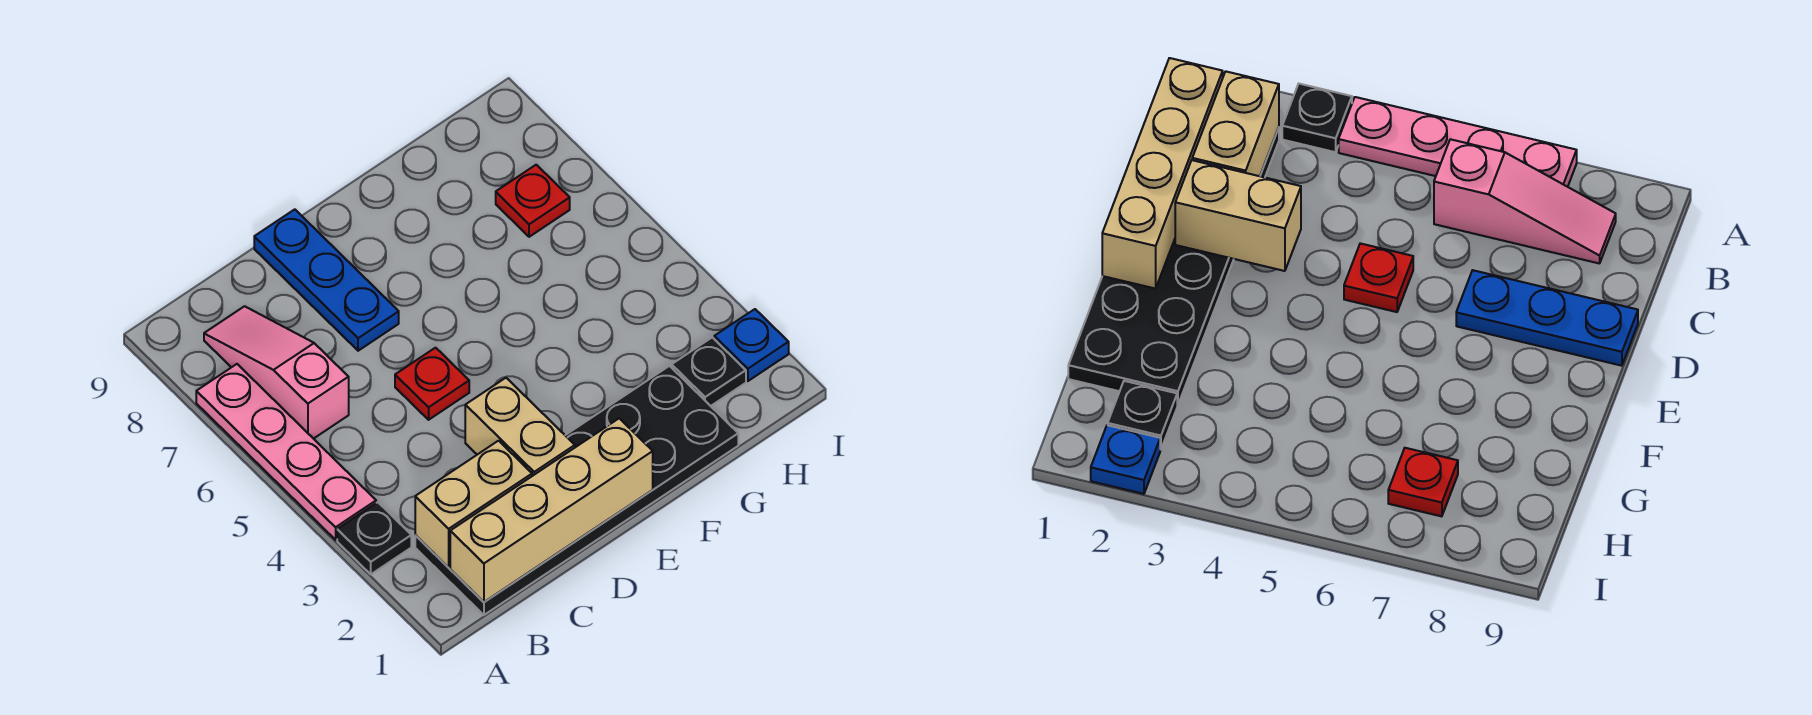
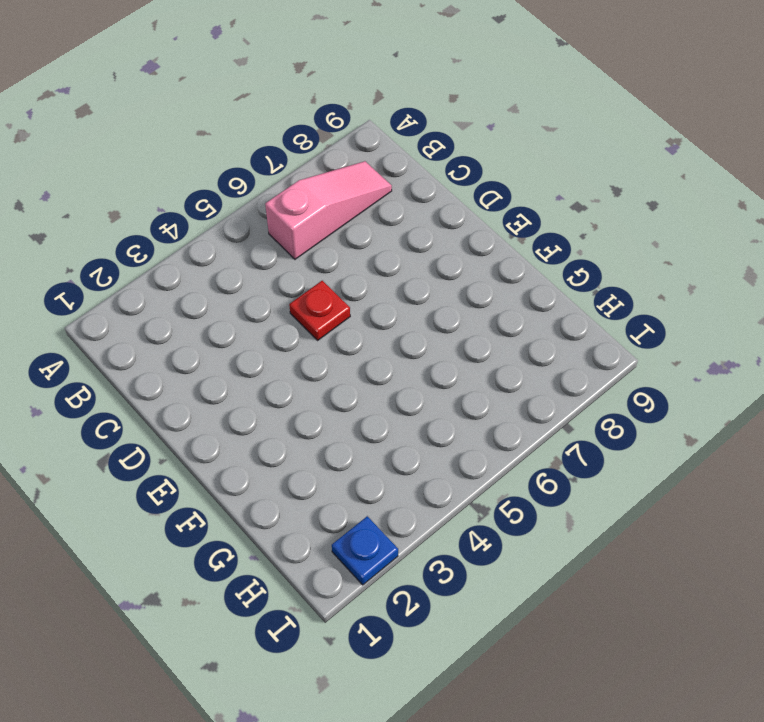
none -> black plate A3 level 1
none -> pink plate A4:A7 level 1
none -> black plate B1:G2 level 1

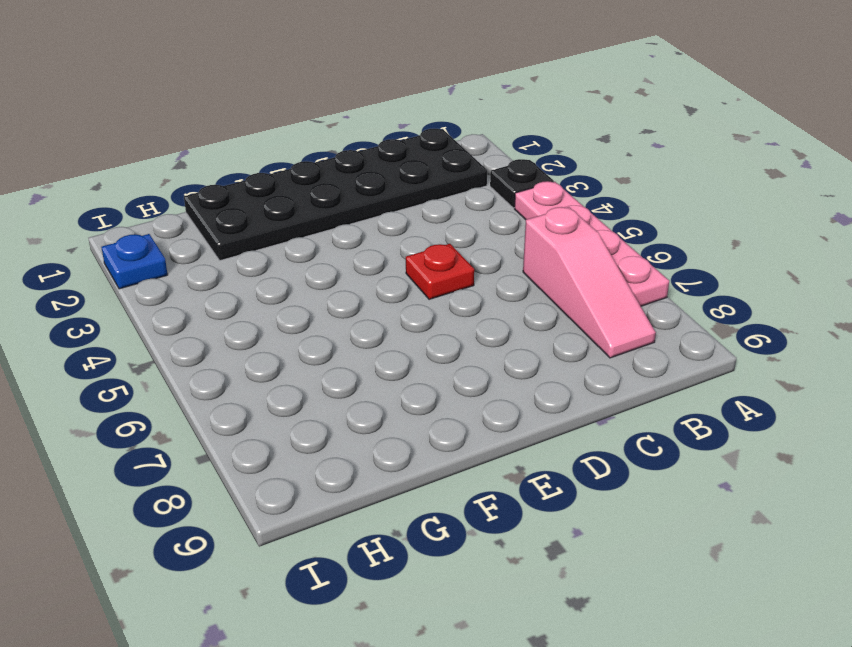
none -> blue plate D7:D9 level 1
none -> black plate H2 level 1
none -> red plate H7 level 1

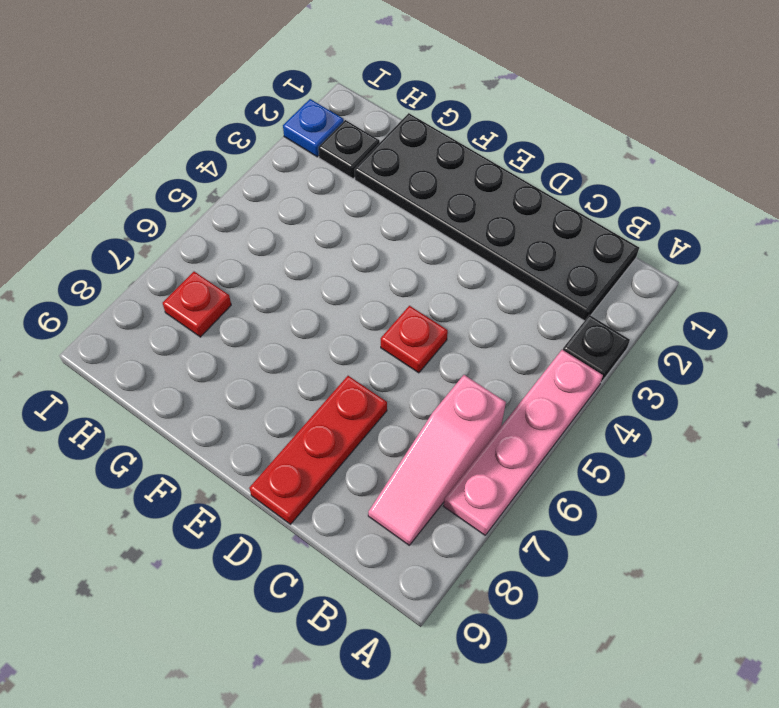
red plate D7:D9 level 1 -> blue plate D7:D9 level 1
none -> tan brick B1:E1 level 2
none -> tan brick B2:C2 level 2
none -> tan brick D2:D3 level 2

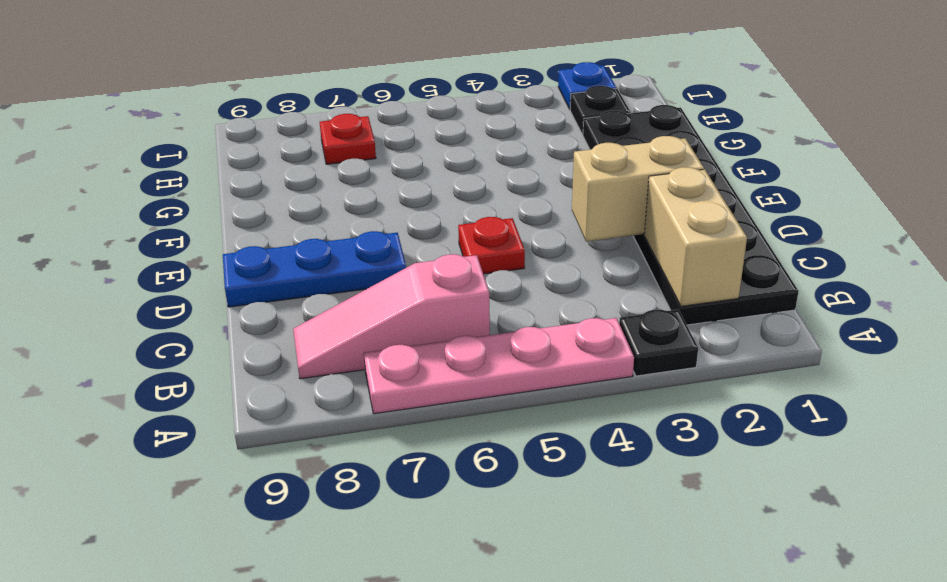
none -> tan brick B1:E1 level 2

